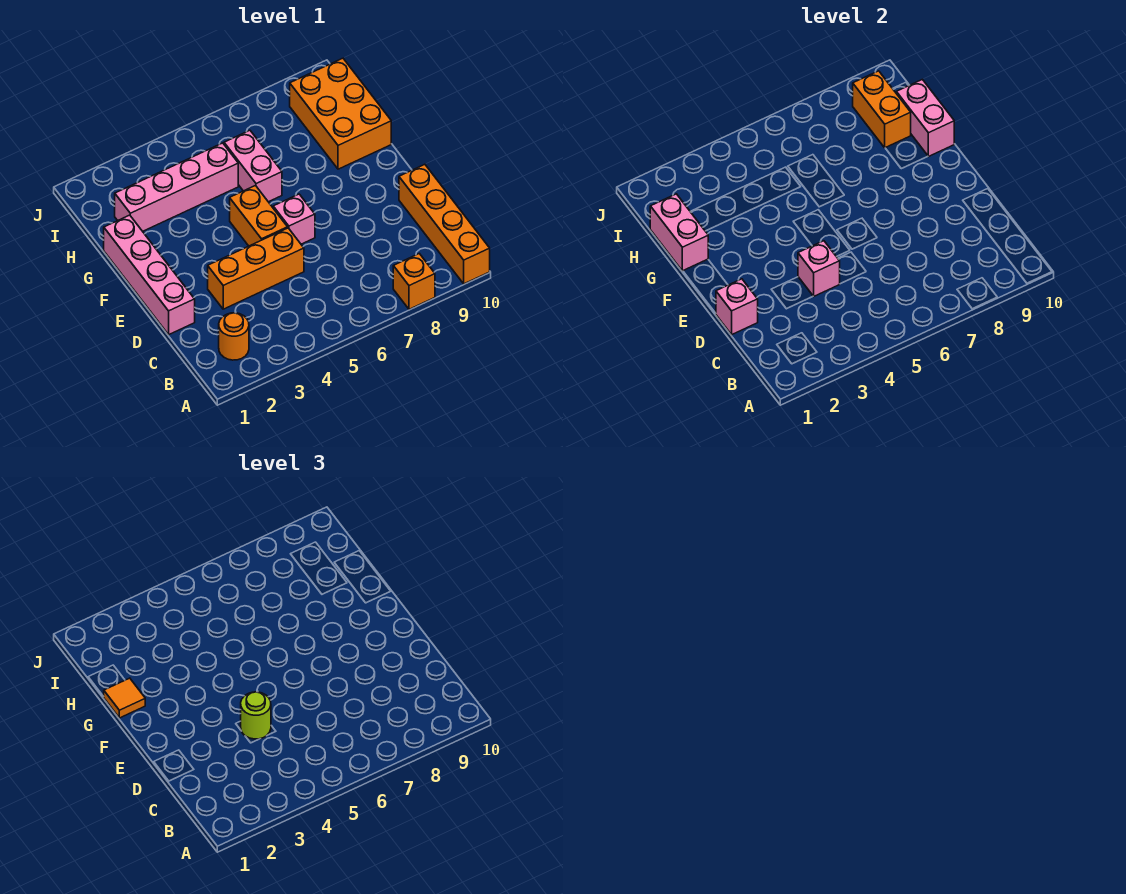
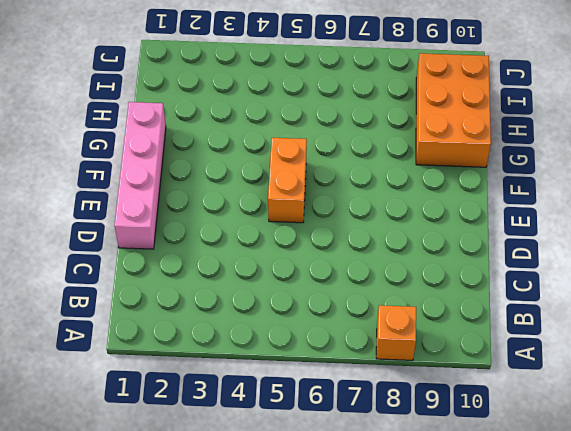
none -> orange brick A10:D10 level 1
none -> orange round brick B2 level 1
none -> orange brick D3:D5 level 1

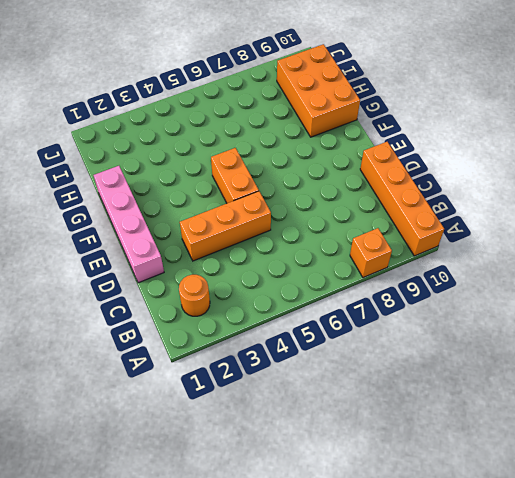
none -> pink brick E6 level 1
none -> pink brick G6:H6 level 1
none -> pink brick H2:H5 level 1

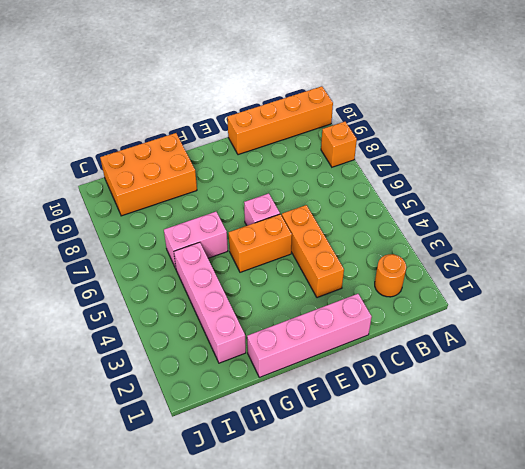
none -> pink brick D1 level 2
none -> pink brick D4 level 2
none -> pink brick G1:H1 level 2

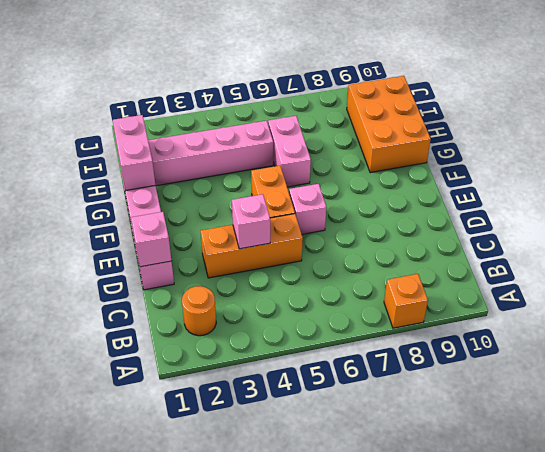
none -> orange brick A10:D10 level 1
none -> pink brick G10:H10 level 2
none -> orange brick H9:I9 level 2

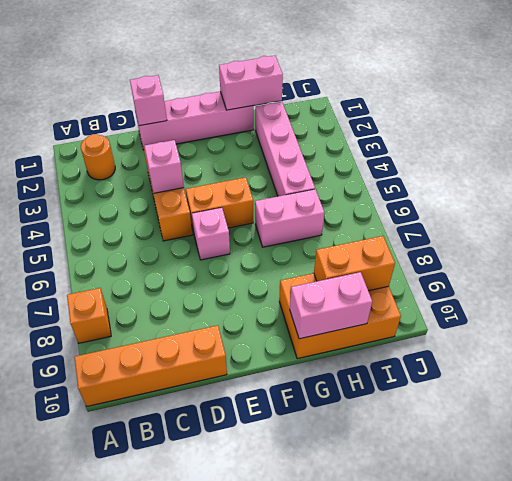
none -> lime round brick D4 level 3
none -> orange tile G1 level 3

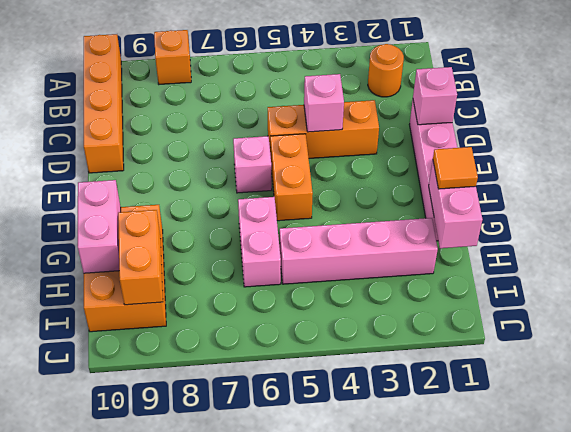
none -> lime round brick D4 level 3

